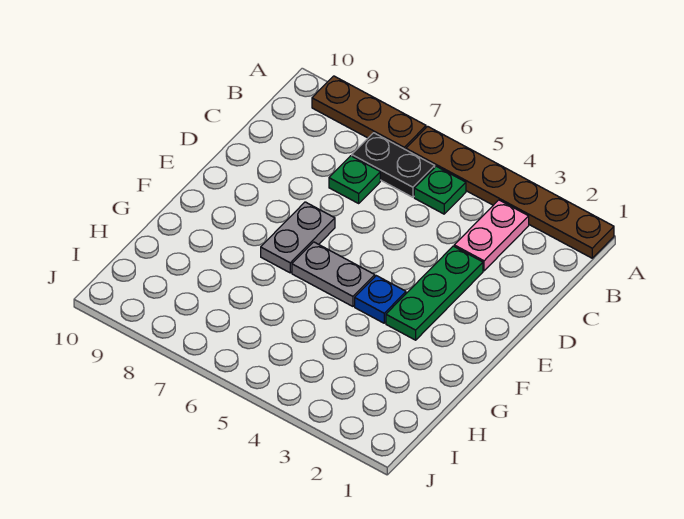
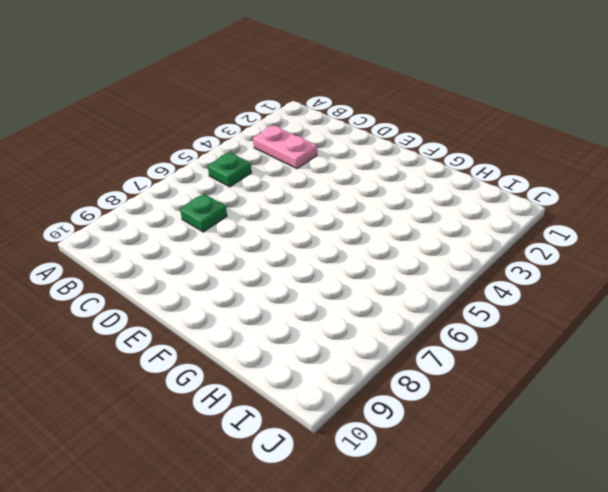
none -> brown plate A1:A6 level 1
none -> brown plate A7:A9 level 1

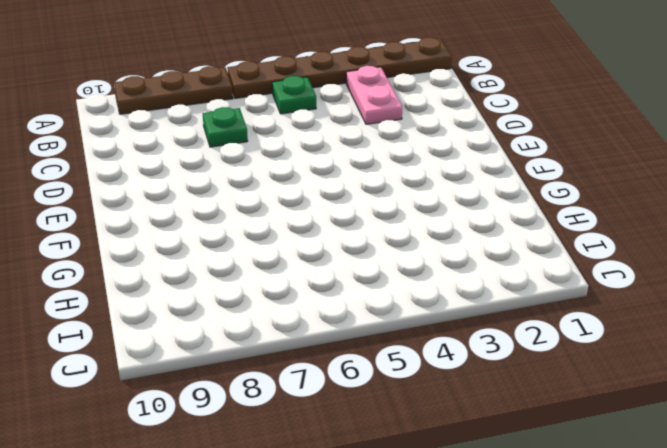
none -> black plate B6:B7 level 1
none -> green plate D3:F3 level 1

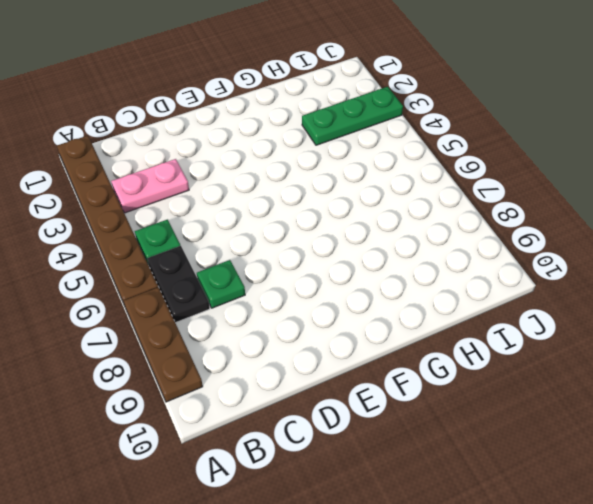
green plate H3:J3 level 1 -> green plate D3:F3 level 1
none -> grey plate E7:F7 level 1
none -> blue plate F4 level 1

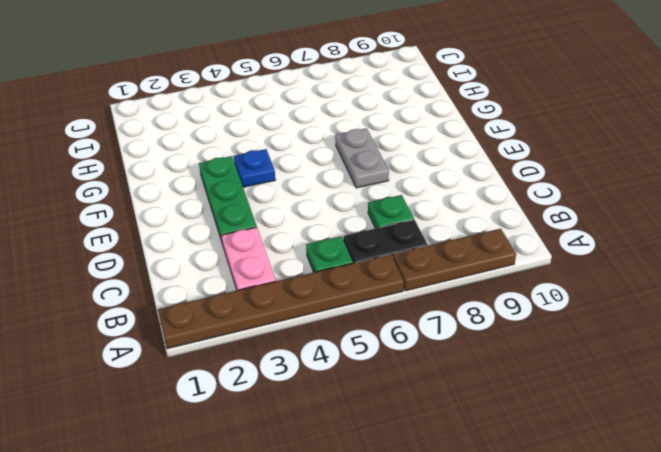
none -> grey plate F5:F6 level 1

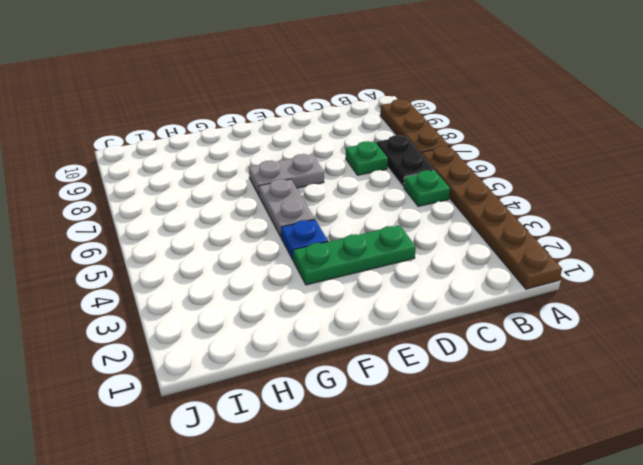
none -> pink plate B3:C3 level 1

